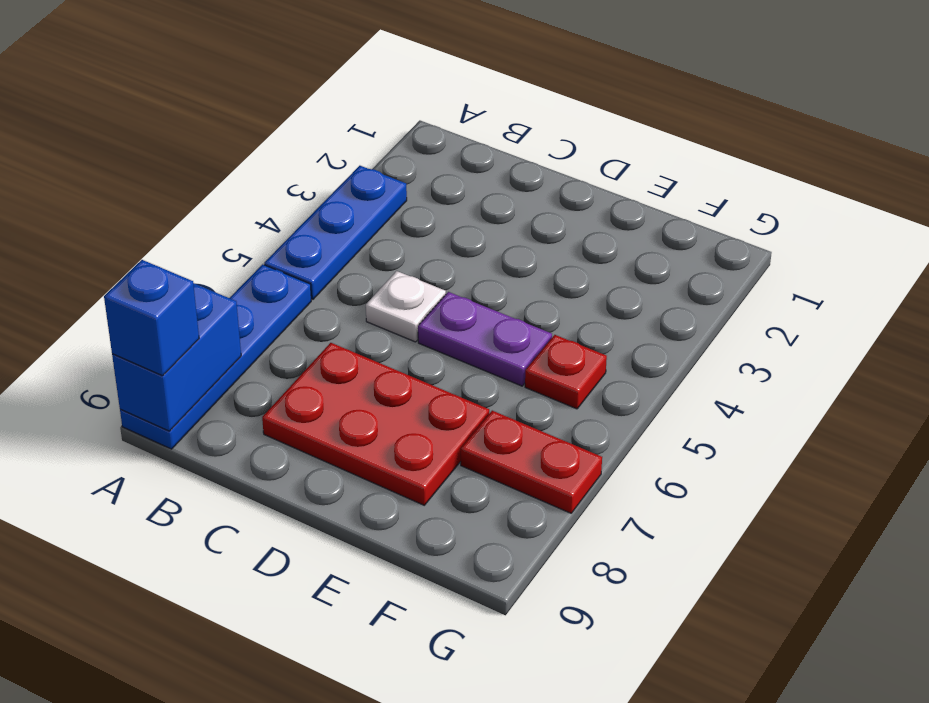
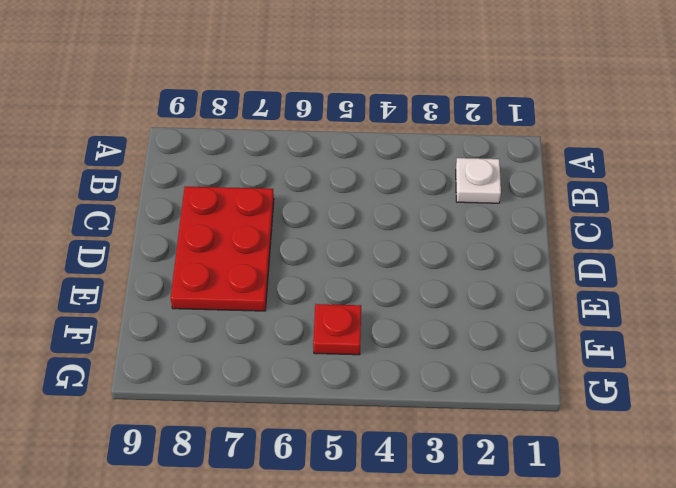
white plate B2 level 1 -> white plate C5 level 1
none -> blue plate A3:A5 level 1
none -> blue plate A6:A9 level 1

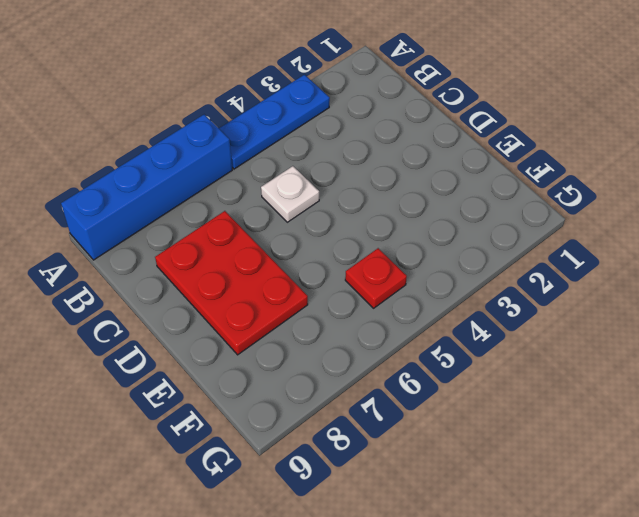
blue brick A6:A9 level 1 -> blue plate A6:A9 level 1
none -> purple plate D5:E5 level 1
none -> red plate F7:G7 level 1

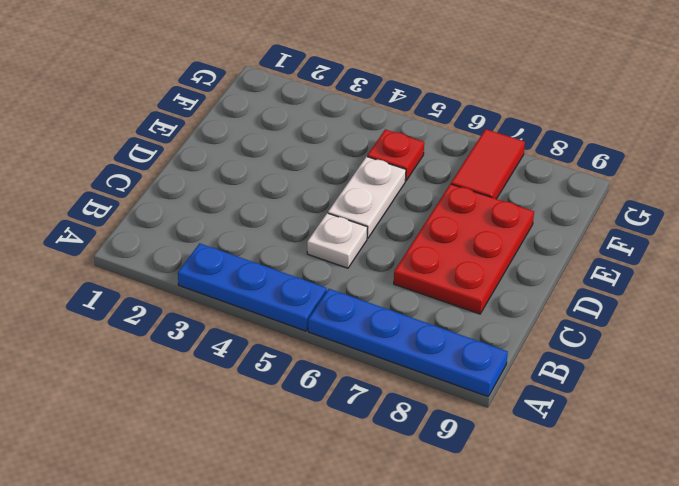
white plate D5:E5 level 1 -> purple plate D5:E5 level 1
red tile F7:G7 level 1 -> red plate F7:G7 level 1
none -> blue brick A8:A9 level 2
none -> blue brick A9 level 3

